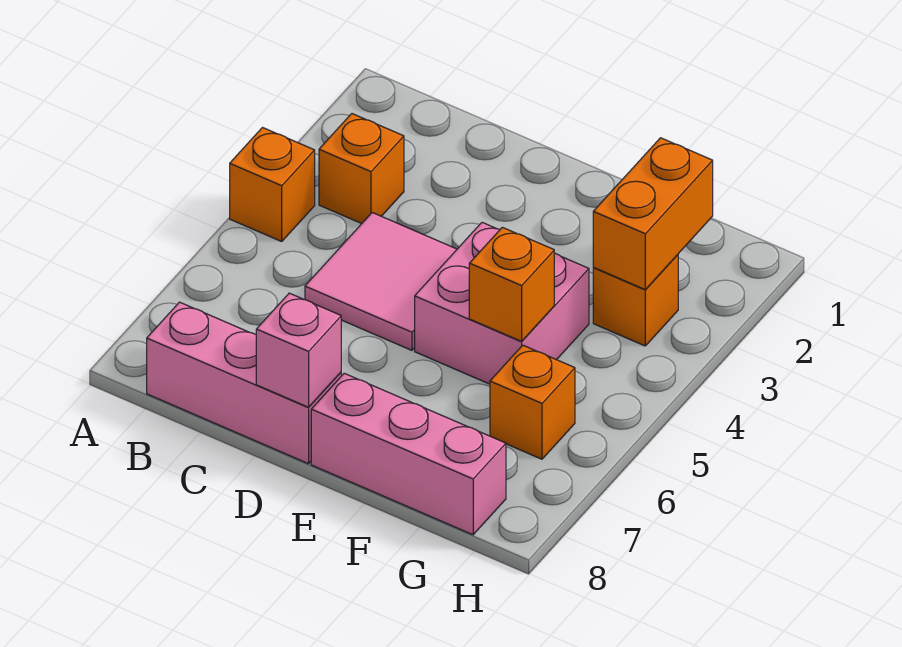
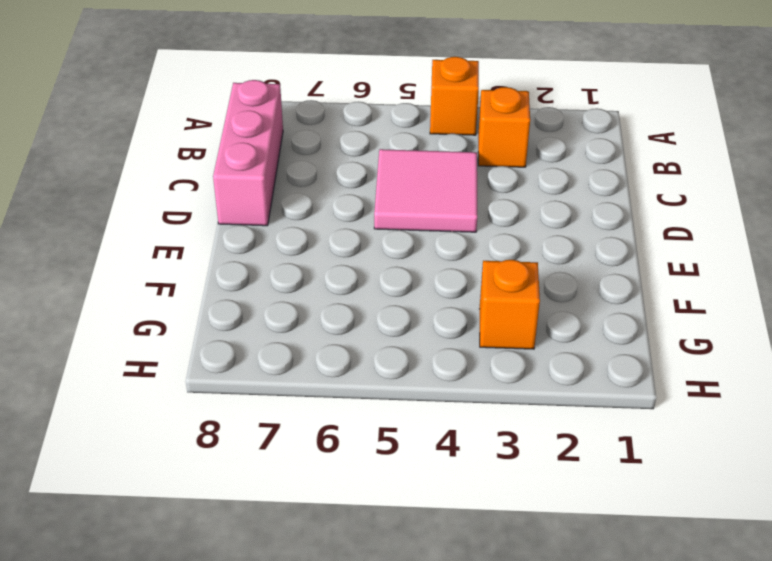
none -> pink brick E4:F5 level 1
none -> pink brick E8:G8 level 1

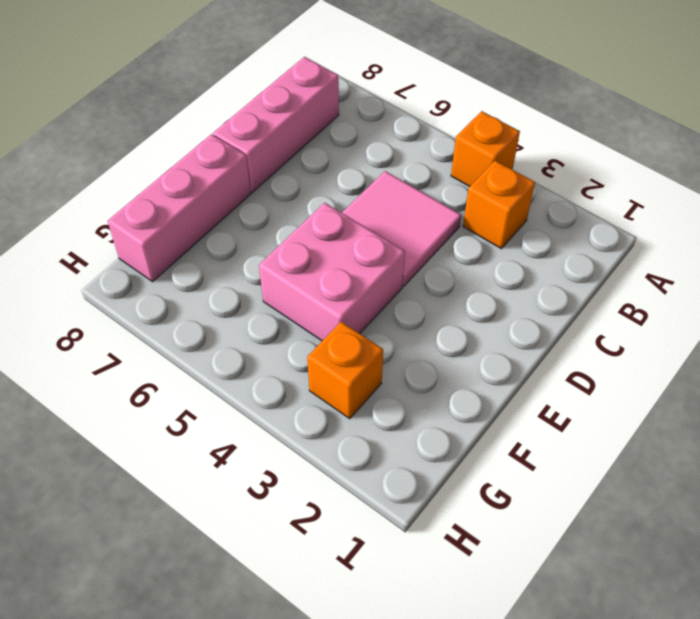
none -> orange brick G6 level 1
none -> pink brick D8 level 2

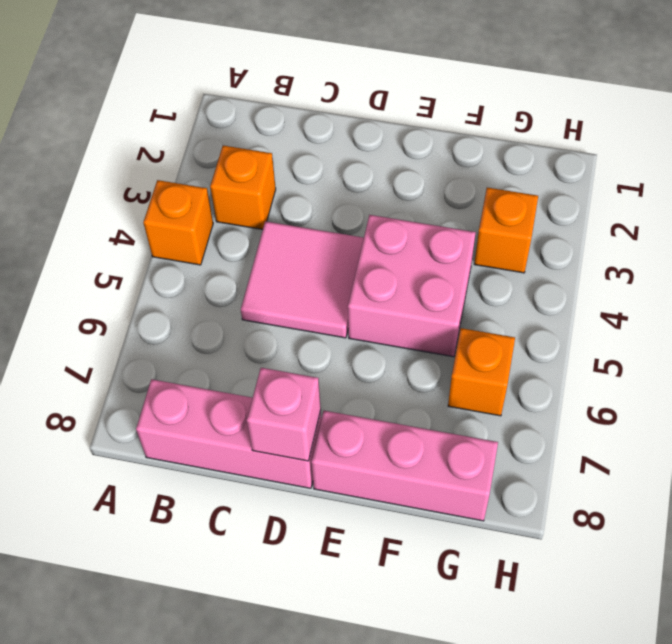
none -> orange brick F5 level 2
none -> orange brick G2:G3 level 2

